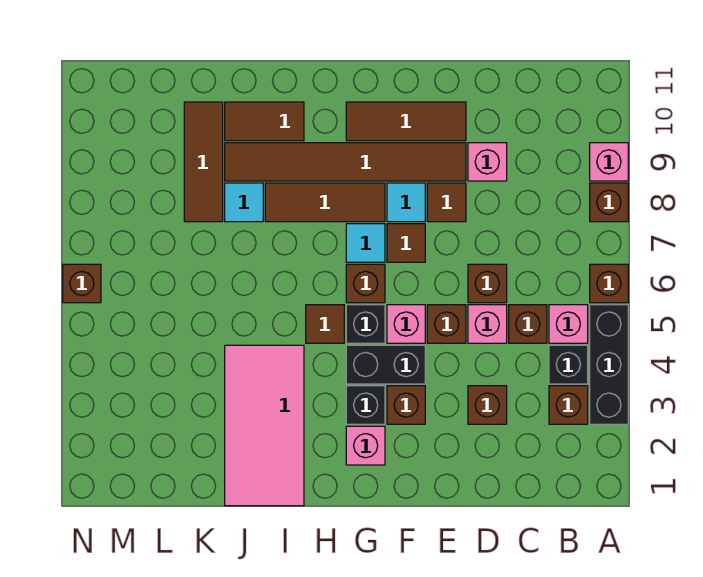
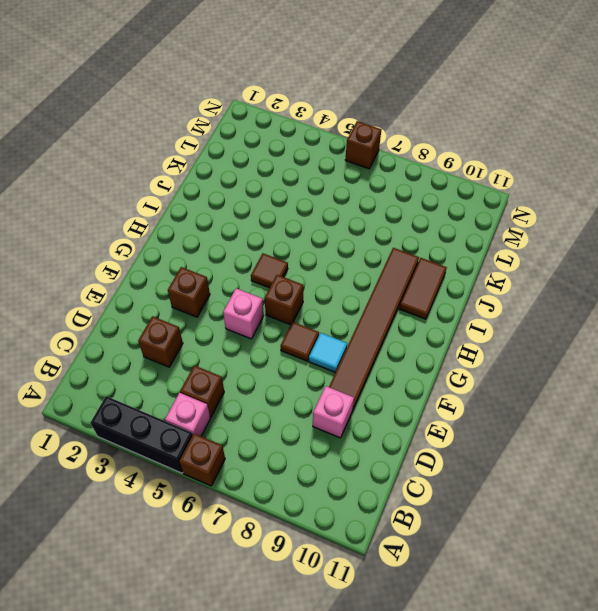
none -> brown brick A8 level 1
none -> pink brick A9 level 1
none -> brown brick B3 level 1
none -> black brick B4 level 1

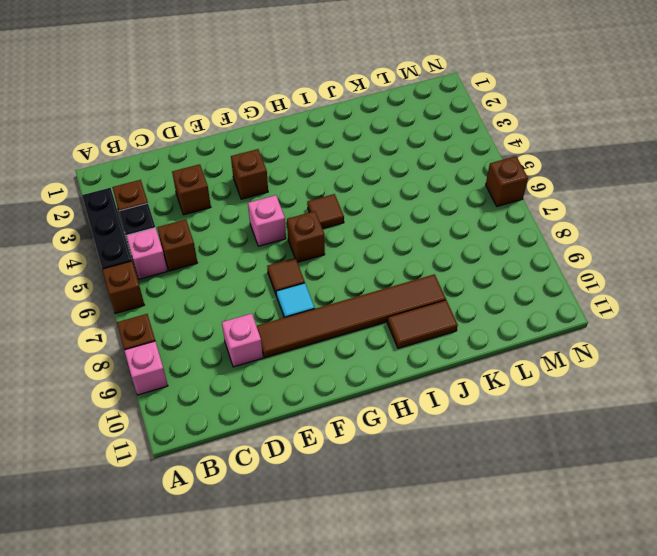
none -> pink brick D5 level 1
none -> brown brick D6 level 1
none -> brown brick E5 level 1
none -> brown tile E8 level 1

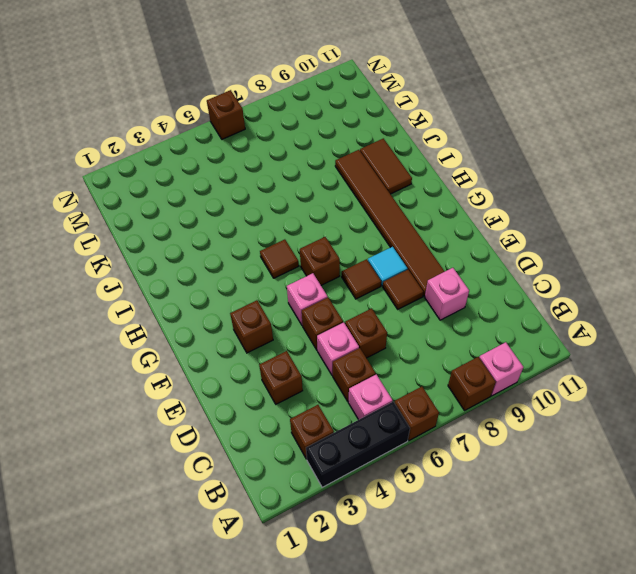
none -> black brick B4 level 1
none -> brown tile E10:G10 level 1
none -> black brick F4:G4 level 1
none -> pink brick G2 level 1

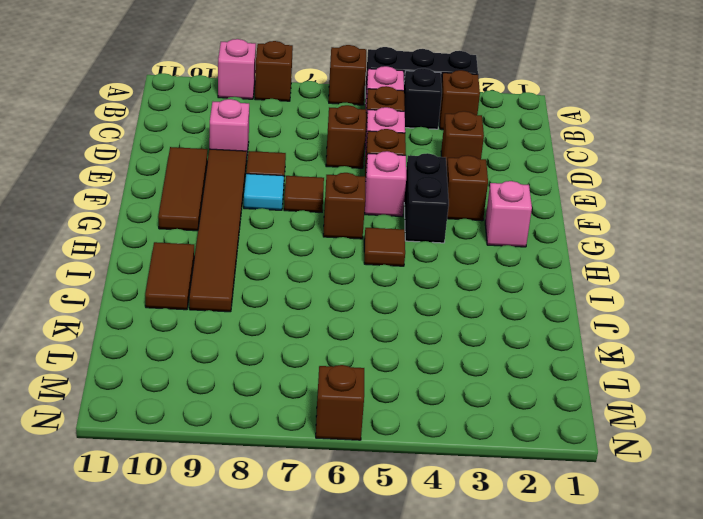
none -> black brick G3 level 1
none -> black brick G5 level 1
none -> cyan tile G7 level 1
none -> brown tile G8:I8 level 1

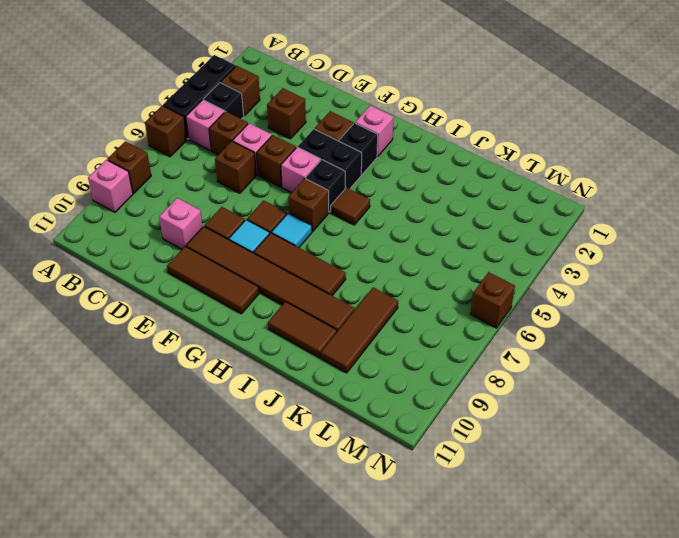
none -> pink tile I1:J4 level 1
none -> cyan tile J8 level 1

